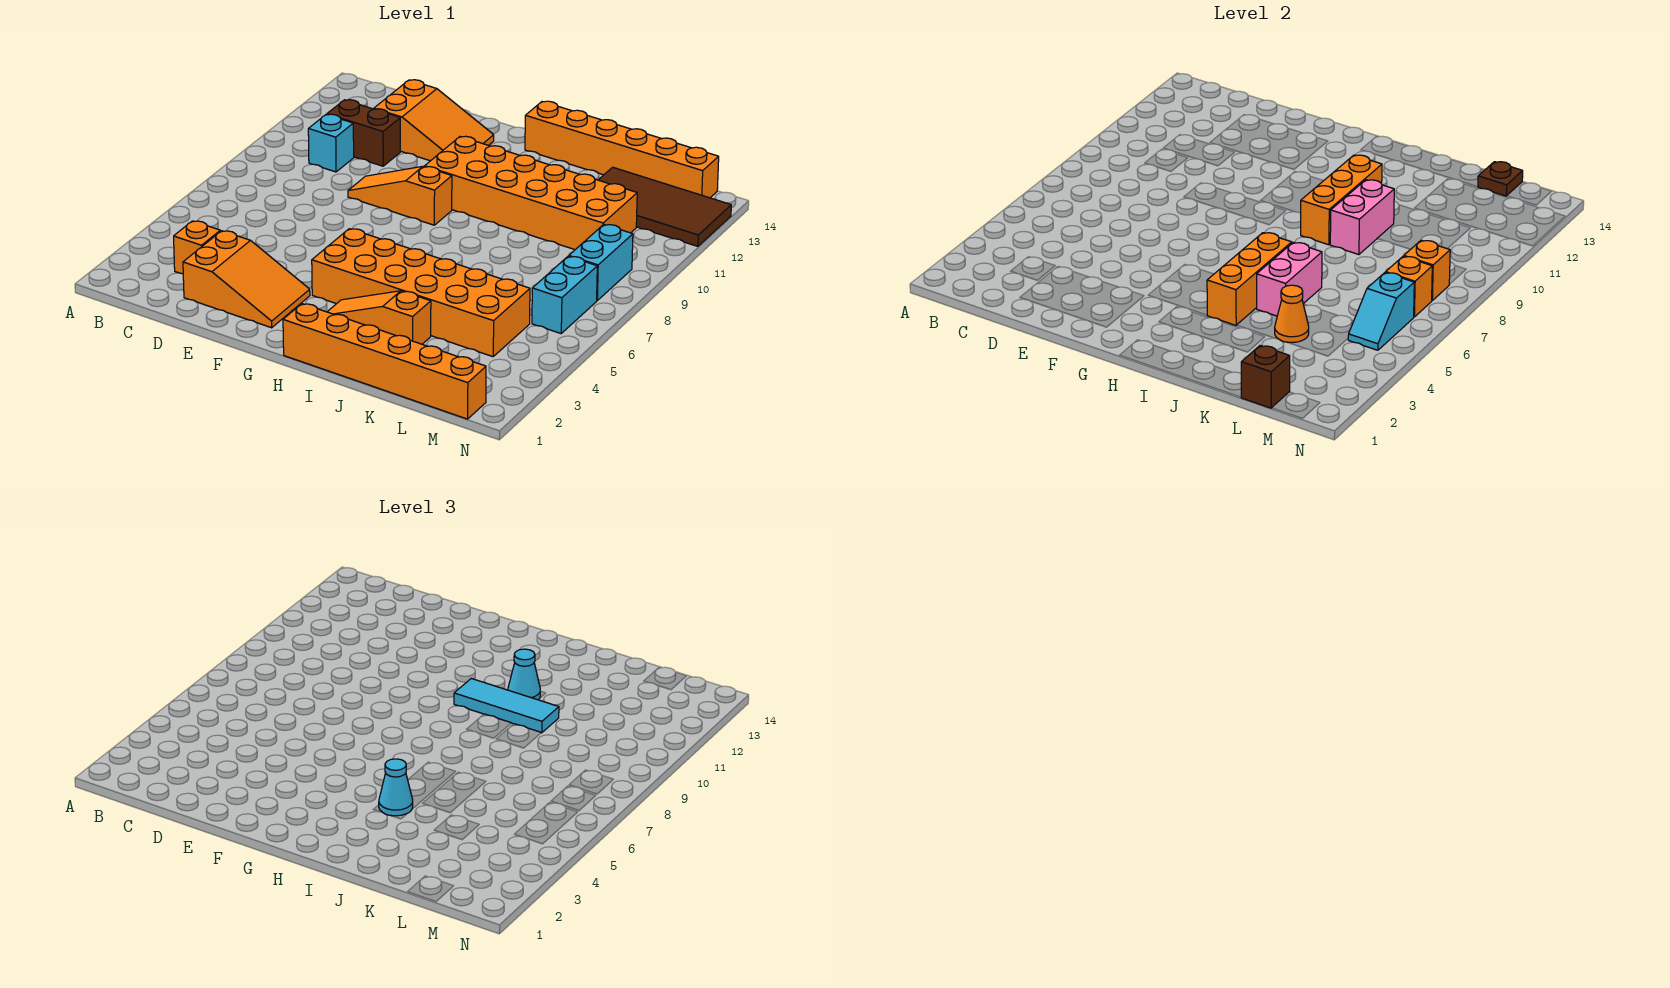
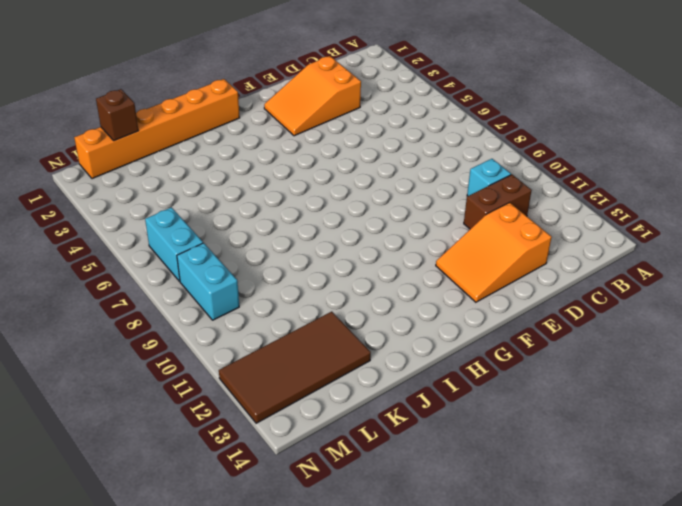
none -> orange brick C3 level 1
none -> orange slope E9:G9 level 1 top G
none -> orange brick G4:L5 level 1

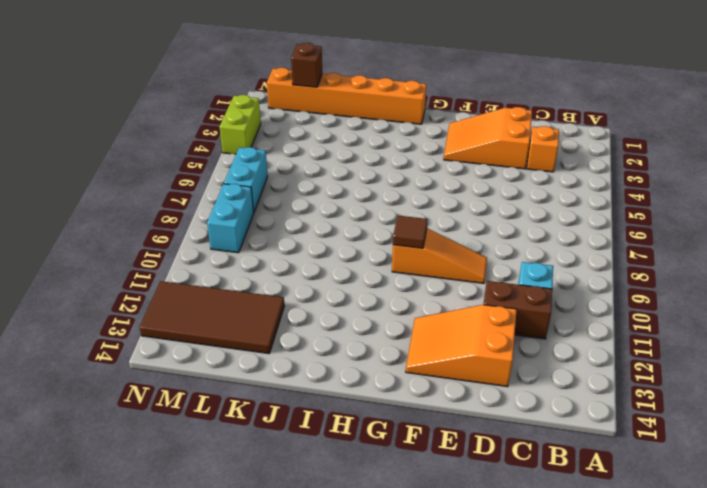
brown tile G9 level 2 -> none
lime brick N3:N4 level 1 -> none
none -> orange brick G4:L5 level 1
none -> orange brick G10:L11 level 1
none -> orange slope H3:J3 level 1 top J

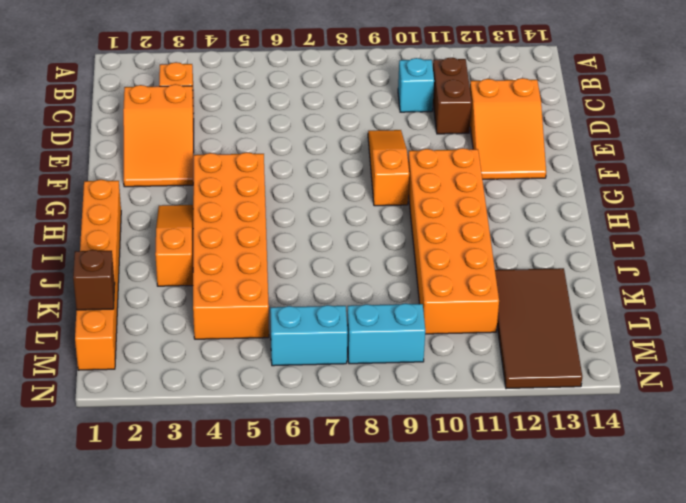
none -> orange brick H14:M14 level 1
none -> orange brick I4:I6 level 2
none -> orange brick I9:I11 level 2

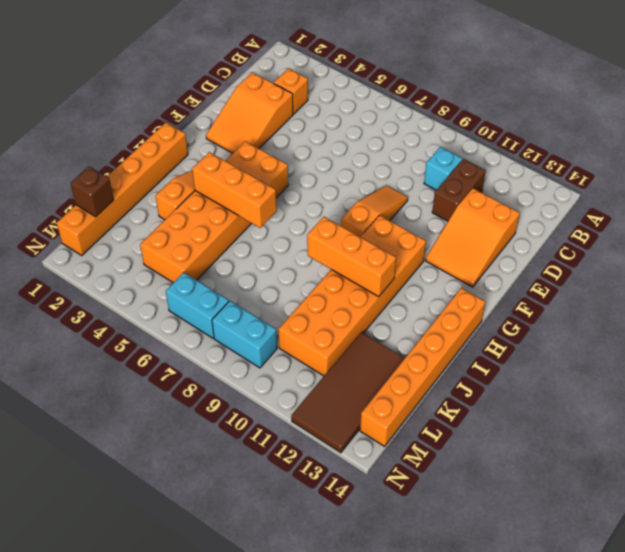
none -> pink brick J5:J6 level 2
none -> pink brick J9:J10 level 2
none -> orange cone K4 level 2

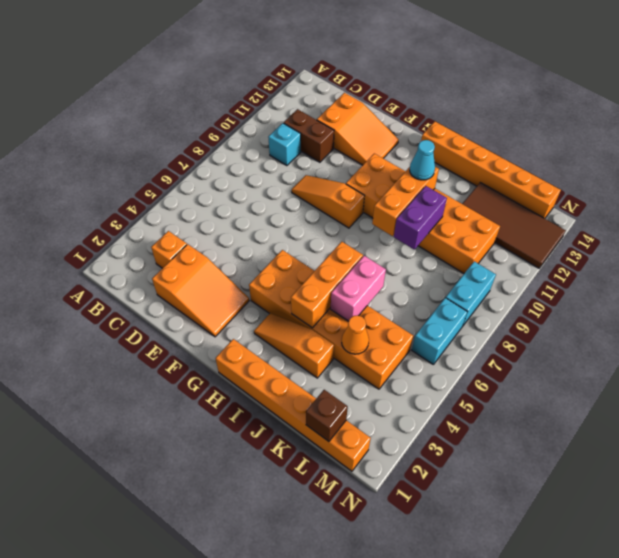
purple brick J9:J10 level 2 -> pink brick J9:J10 level 2
none -> brown plate L14 level 2
none -> cyan slope M5:M6 level 2 top 6
none -> orange brick M7 level 2

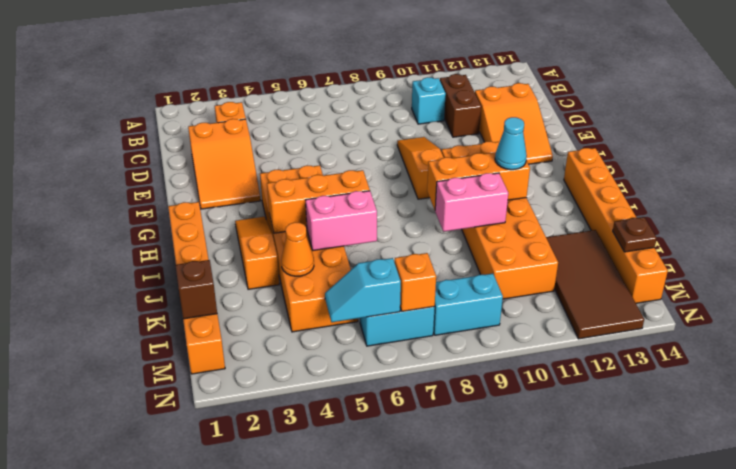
none -> orange brick M8 level 2
none -> cyan tile H10:J10 level 3
none -> cyan cone I4 level 3

